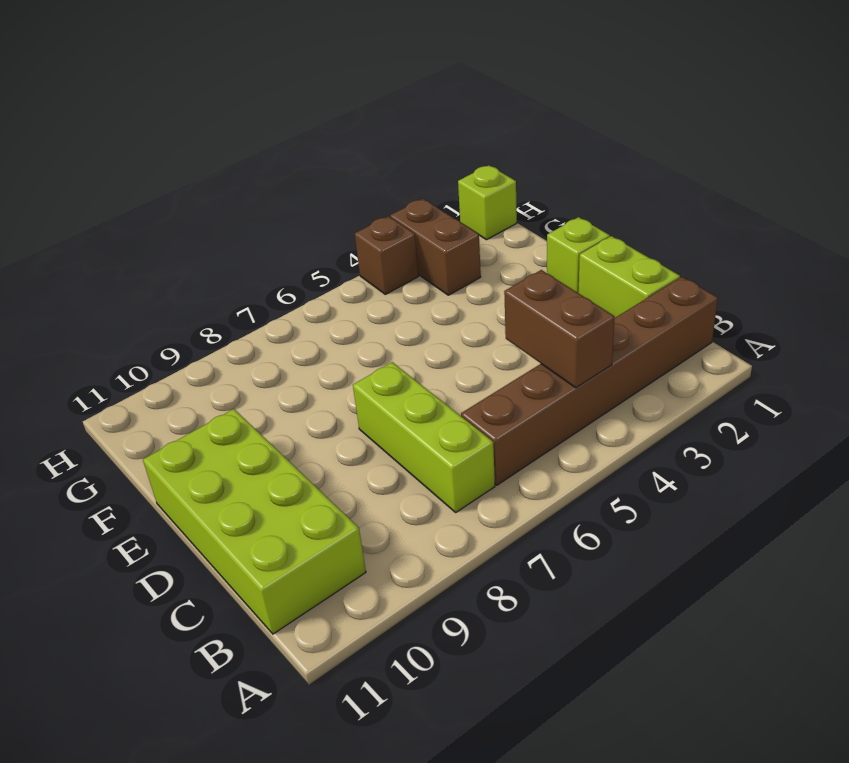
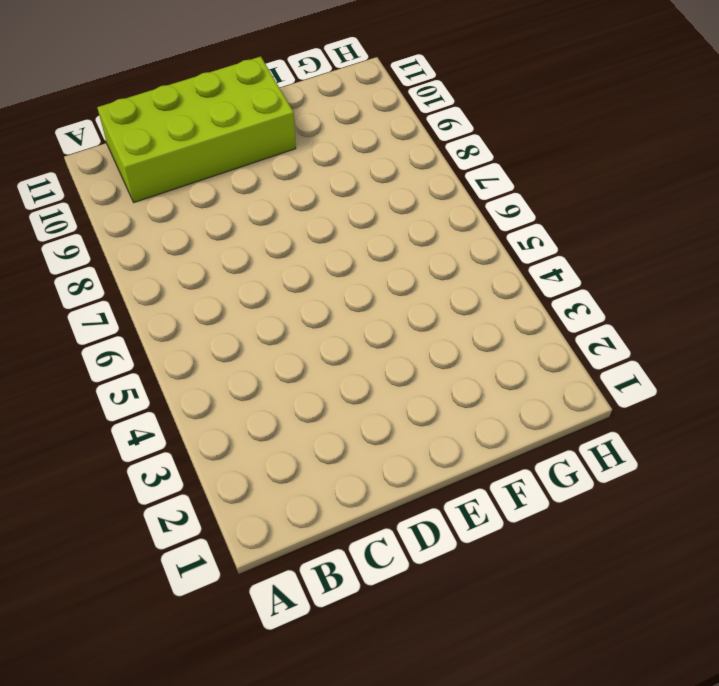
none -> brown brick B1:B6 level 1
none -> lime brick B7:D7 level 1

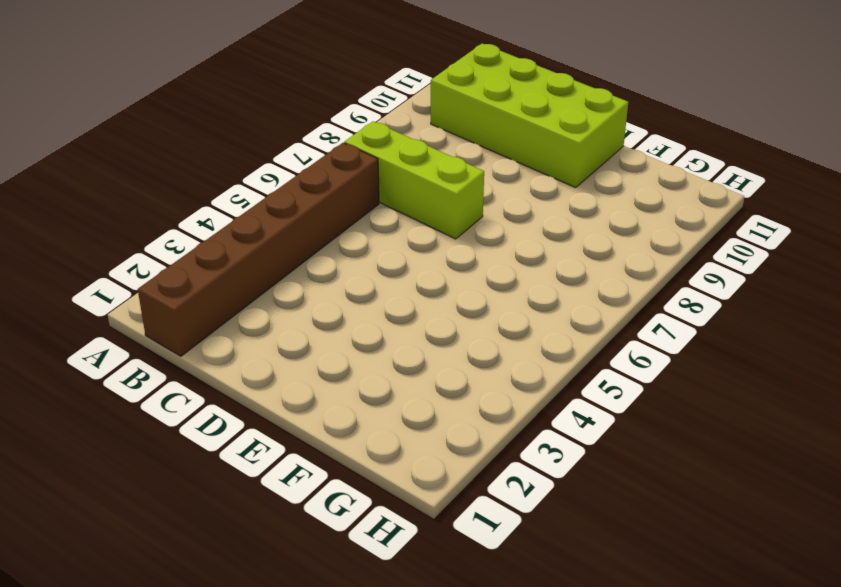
none -> lime brick C1:D1 level 1
none -> lime brick E1 level 1

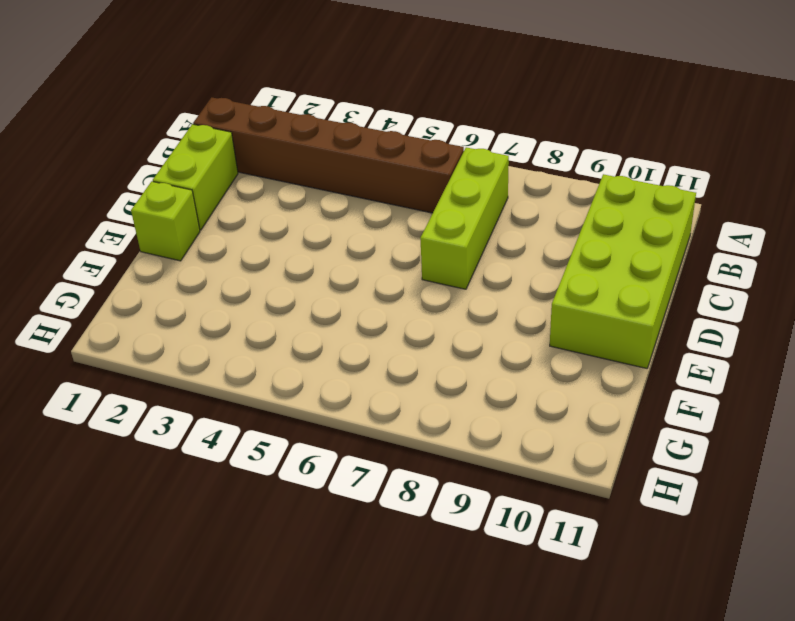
none -> brown brick G3:H3 level 1
none -> lime brick H1 level 1

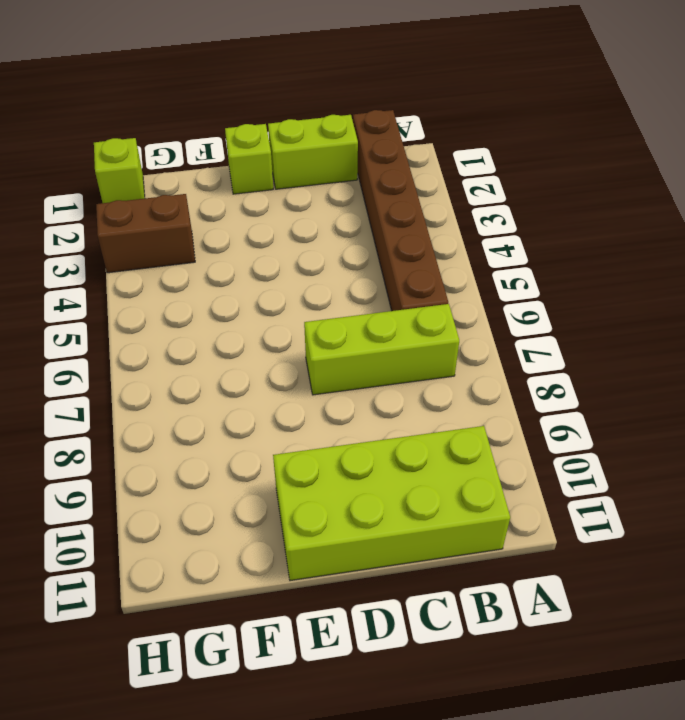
none -> brown brick H4 level 1
none -> brown brick B4:C4 level 2

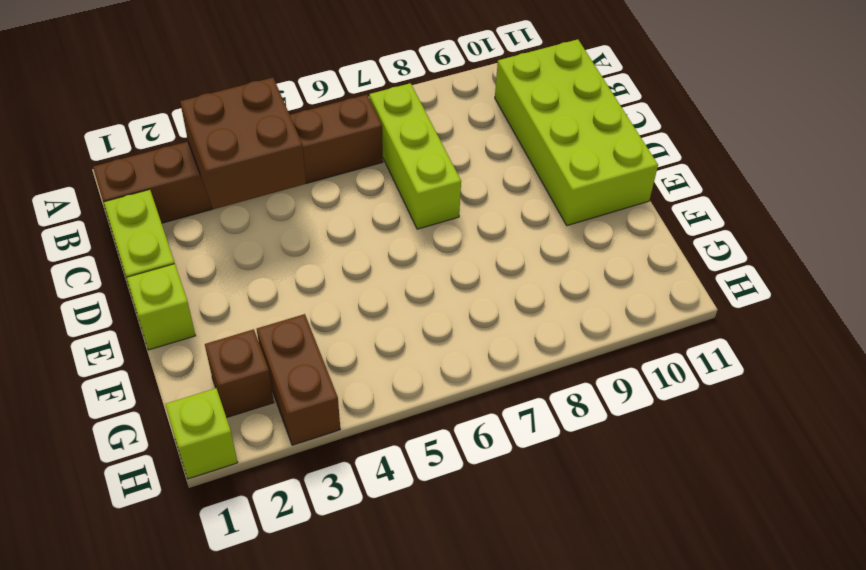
brown brick B3:C4 level 2 -> brown brick B4:C4 level 2
brown brick G2 level 1 -> brown brick H4 level 1

